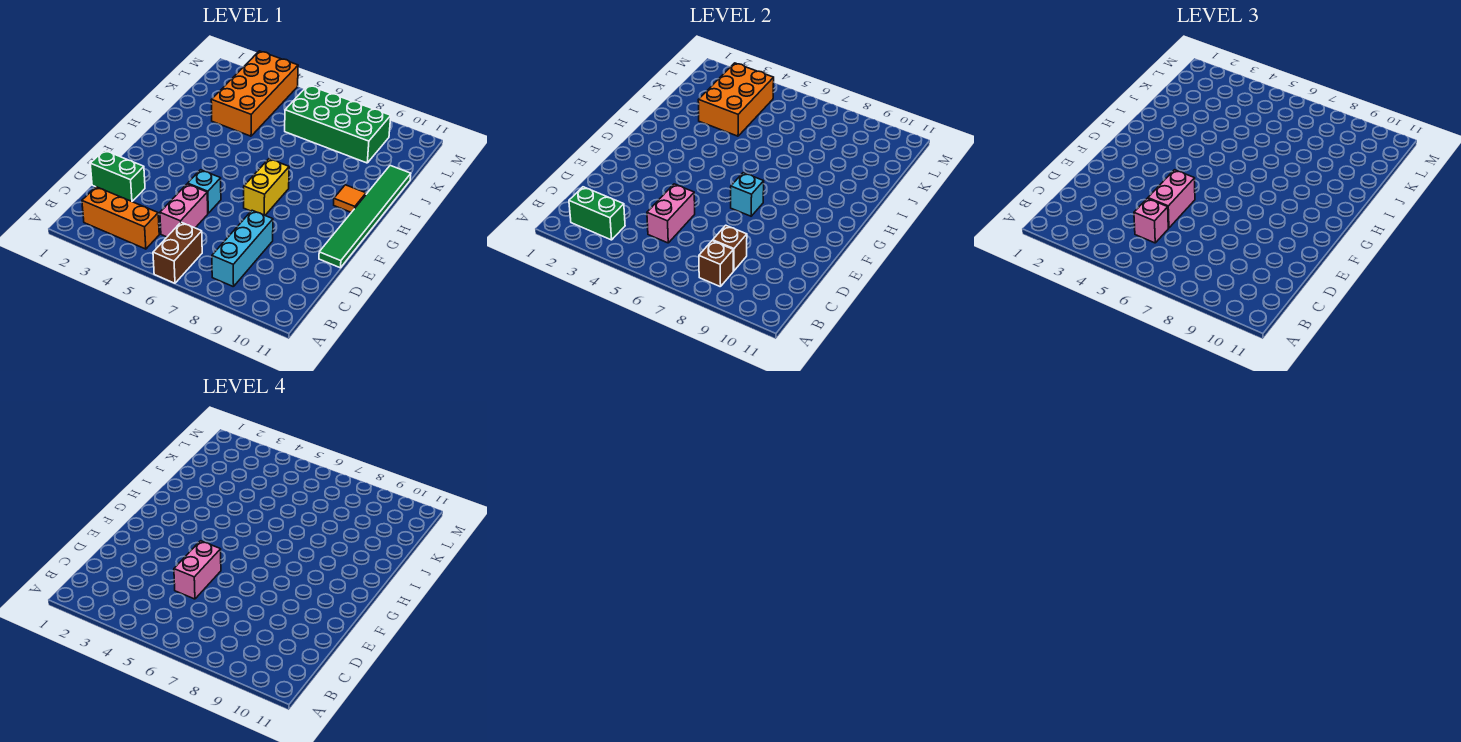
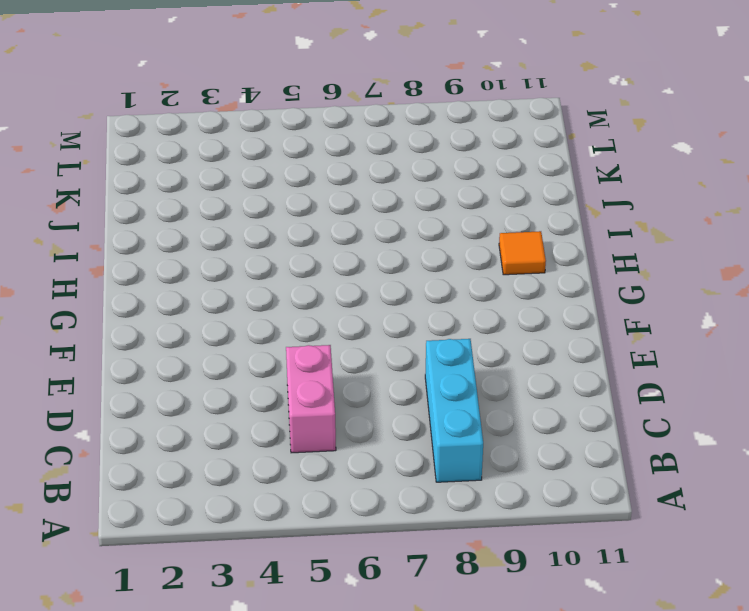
none -> brown brick A6:B6 level 1
none -> orange brick B2:B4 level 1
none -> green brick D1:D2 level 1

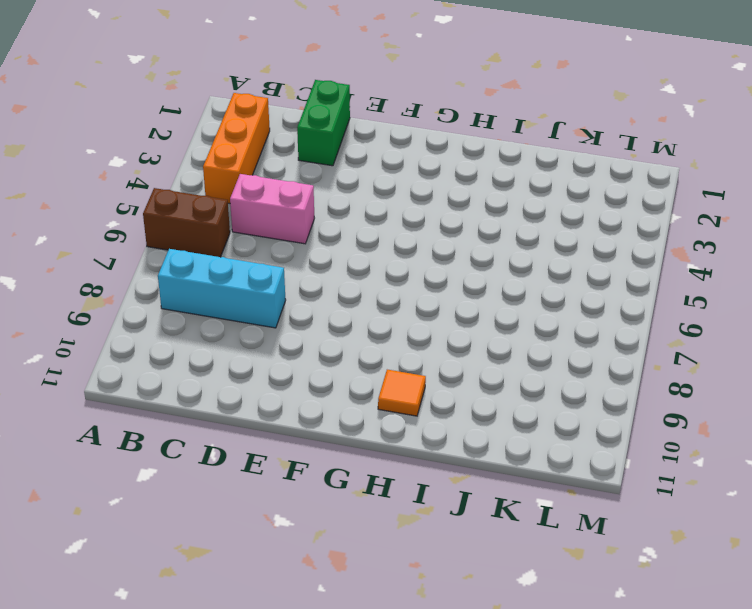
none -> cyan brick E5 level 1
none -> green tile E11:J11 level 1
none -> yellow brick F7:G7 level 1

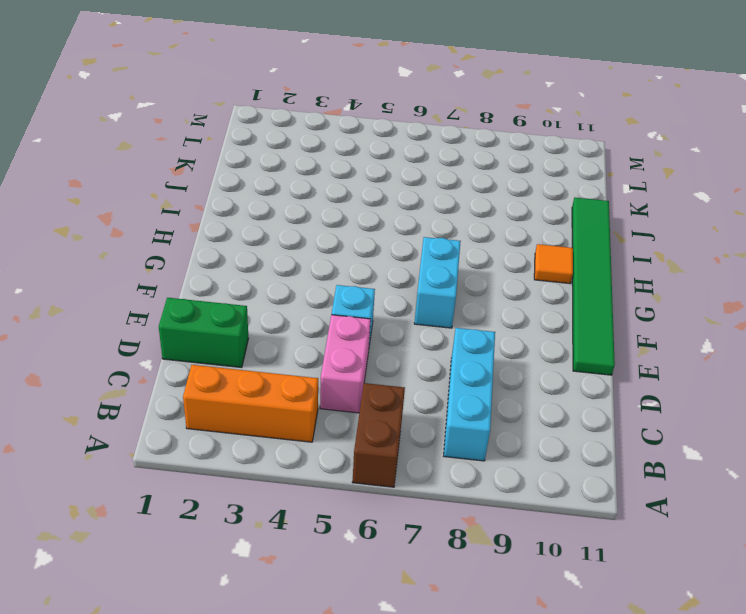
cyan brick F7:G7 level 1 -> yellow brick F7:G7 level 1
none -> orange brick J3:M4 level 1
none -> green brick K6:L9 level 1
none -> green brick B2:B3 level 2

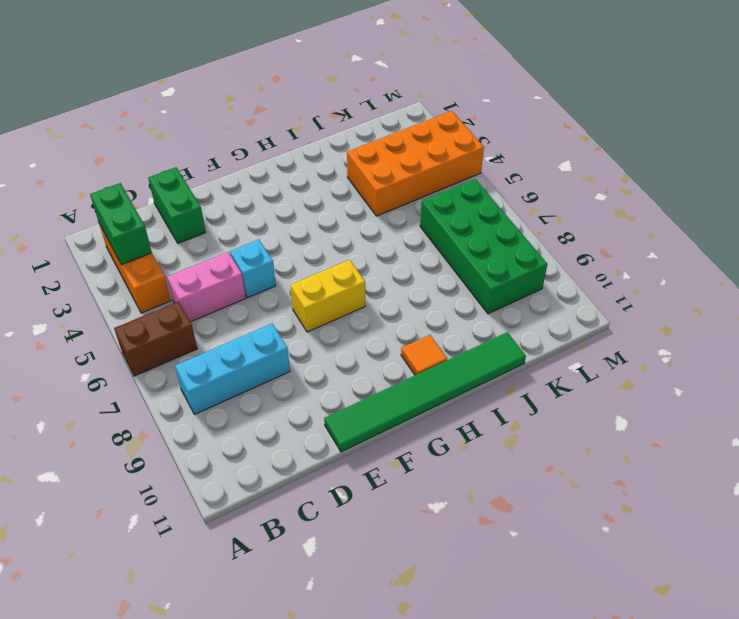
none -> brown brick B8 level 2
none -> pink brick C5:D5 level 2
none -> brown brick C8 level 2

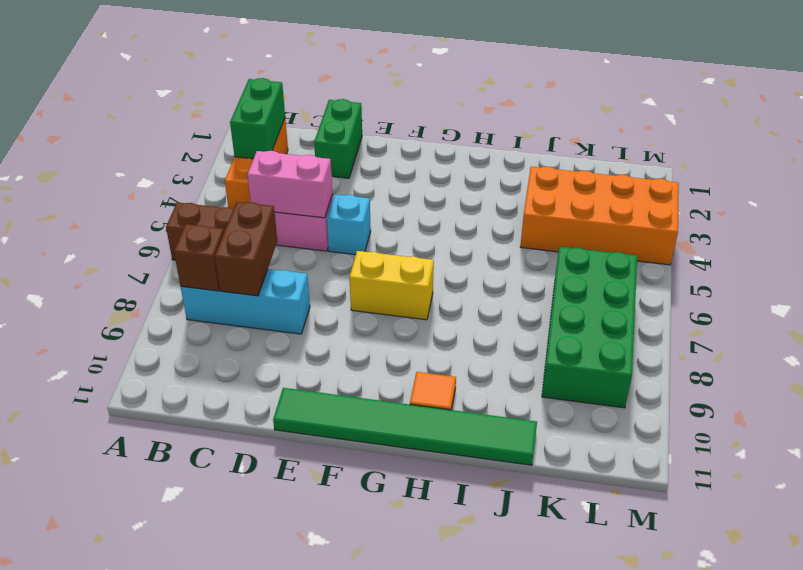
brown brick C7:C8 level 2 -> brown brick C8 level 2
none -> cyan brick F7 level 2
none -> orange brick J3:L4 level 2
none -> pink brick C5 level 3

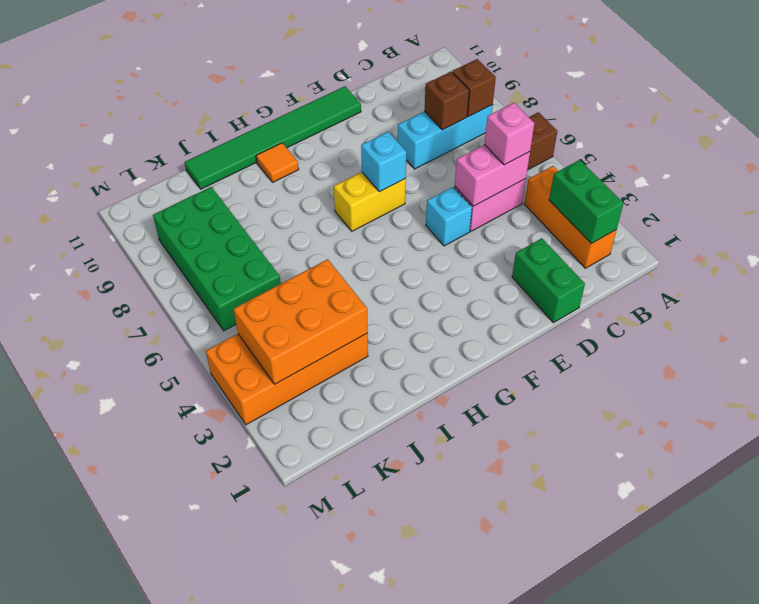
none -> pink brick D5:E5 level 3
none -> pink brick D5:E5 level 4

